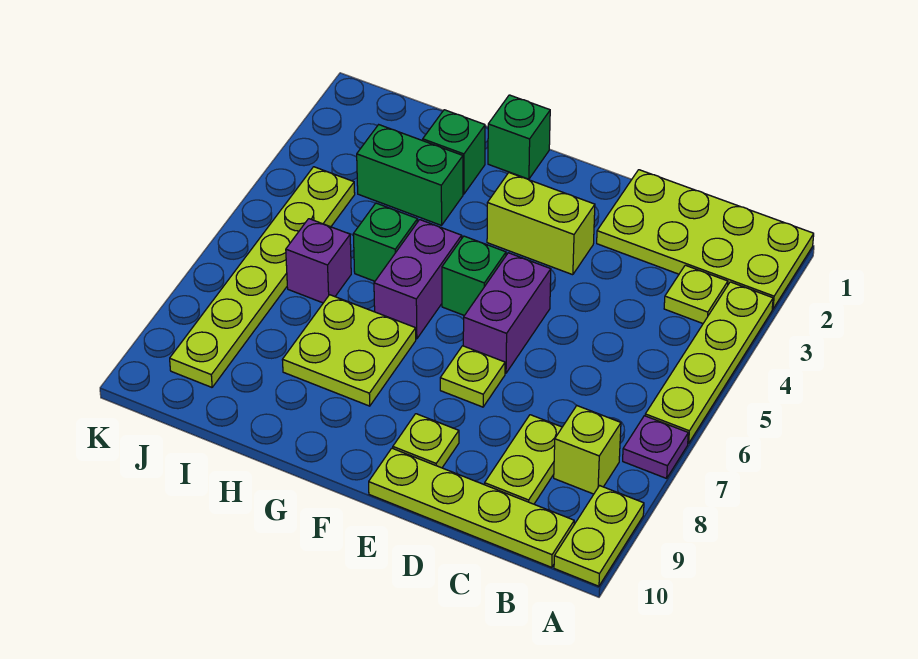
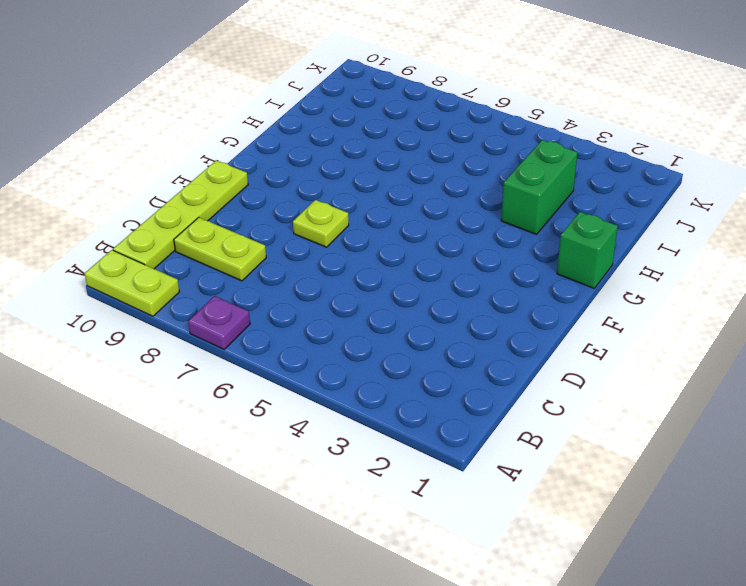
none -> lime plate A1:D2 level 1
none -> lime plate A3:A6 level 1
none -> lime plate B3 level 1

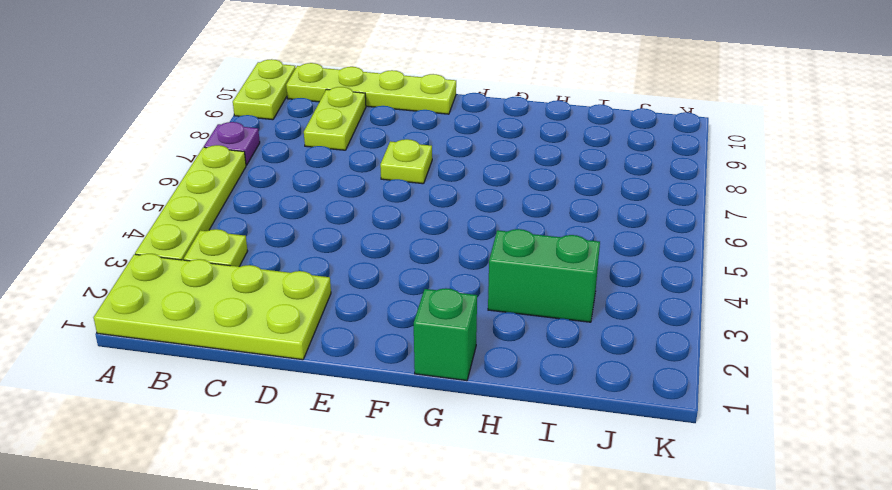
none -> lime brick B8 level 1
none -> lime brick E3:F3 level 1
none -> purple brick E5:E6 level 1

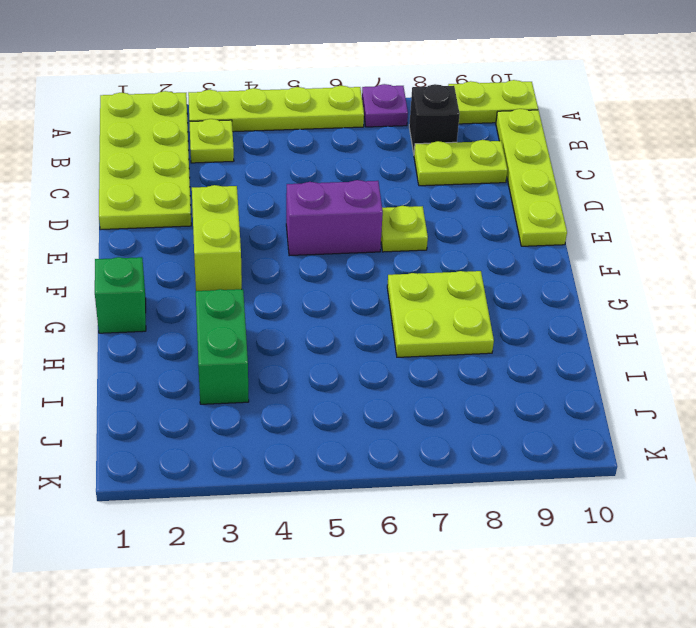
black brick B8 level 1 -> lime brick B8 level 1
none -> lime plate E9 level 1
none -> green brick F5 level 1
none -> purple brick G5:G6 level 1

